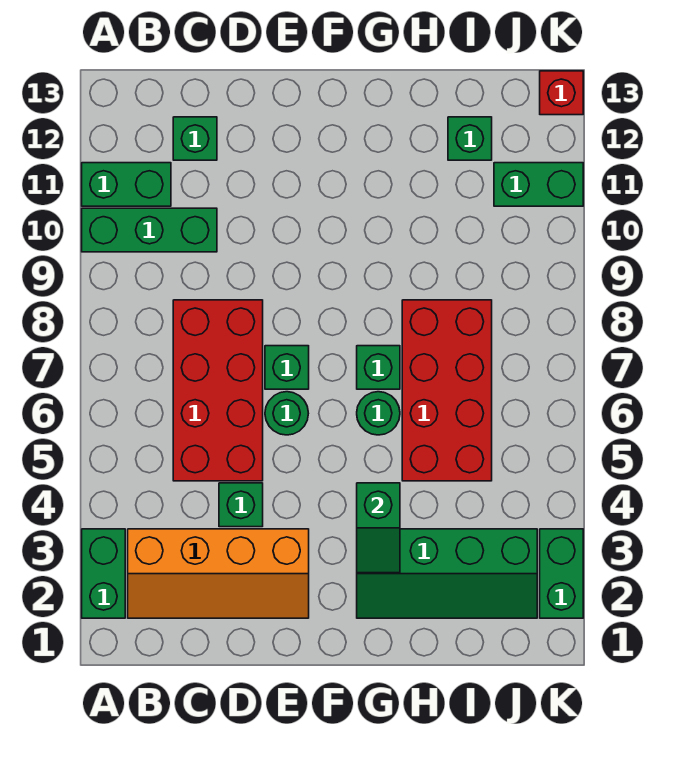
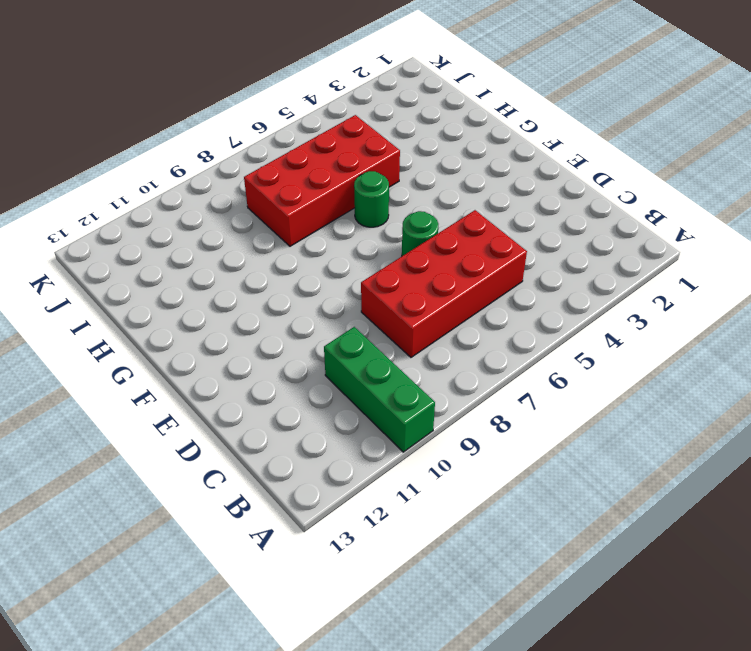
none -> green brick A2:A3 level 1
none -> green brick A11:B11 level 1
none -> orange slope B2:E3 level 1 top 3

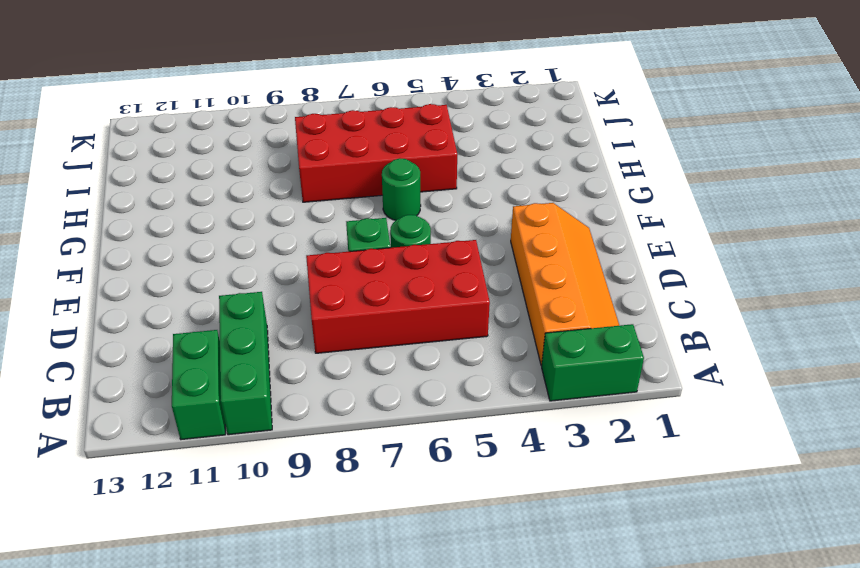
none -> green brick C12 level 1
none -> green brick D4 level 1
none -> green slope G2:J3 level 1 top 3

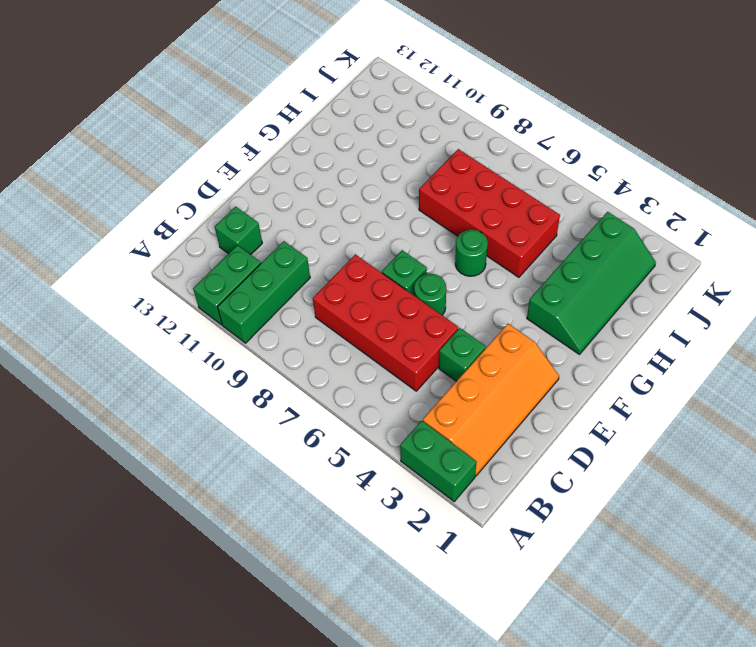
none -> green brick G7 level 1
none -> green brick I12 level 1
none -> green brick J11:K11 level 1

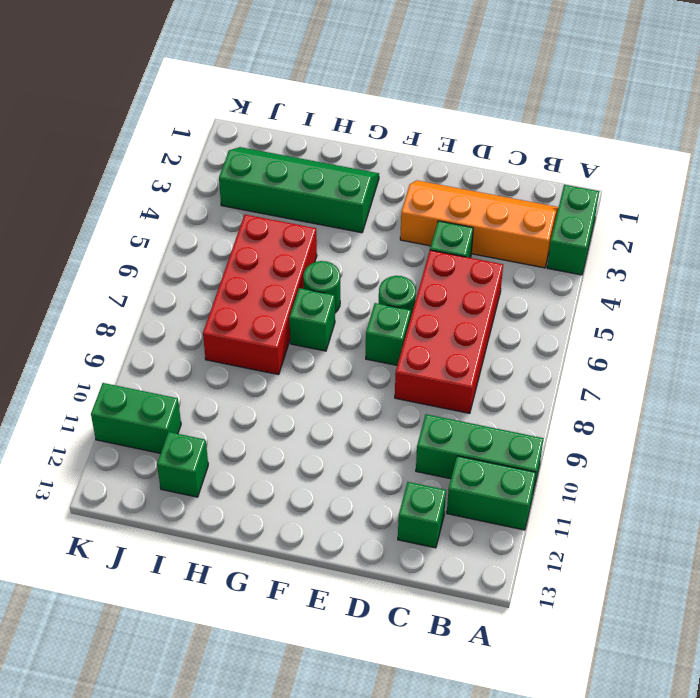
none -> green brick K2:K3 level 1
none -> red brick K13 level 1
none -> green slope G3:G4 level 2 top 4

